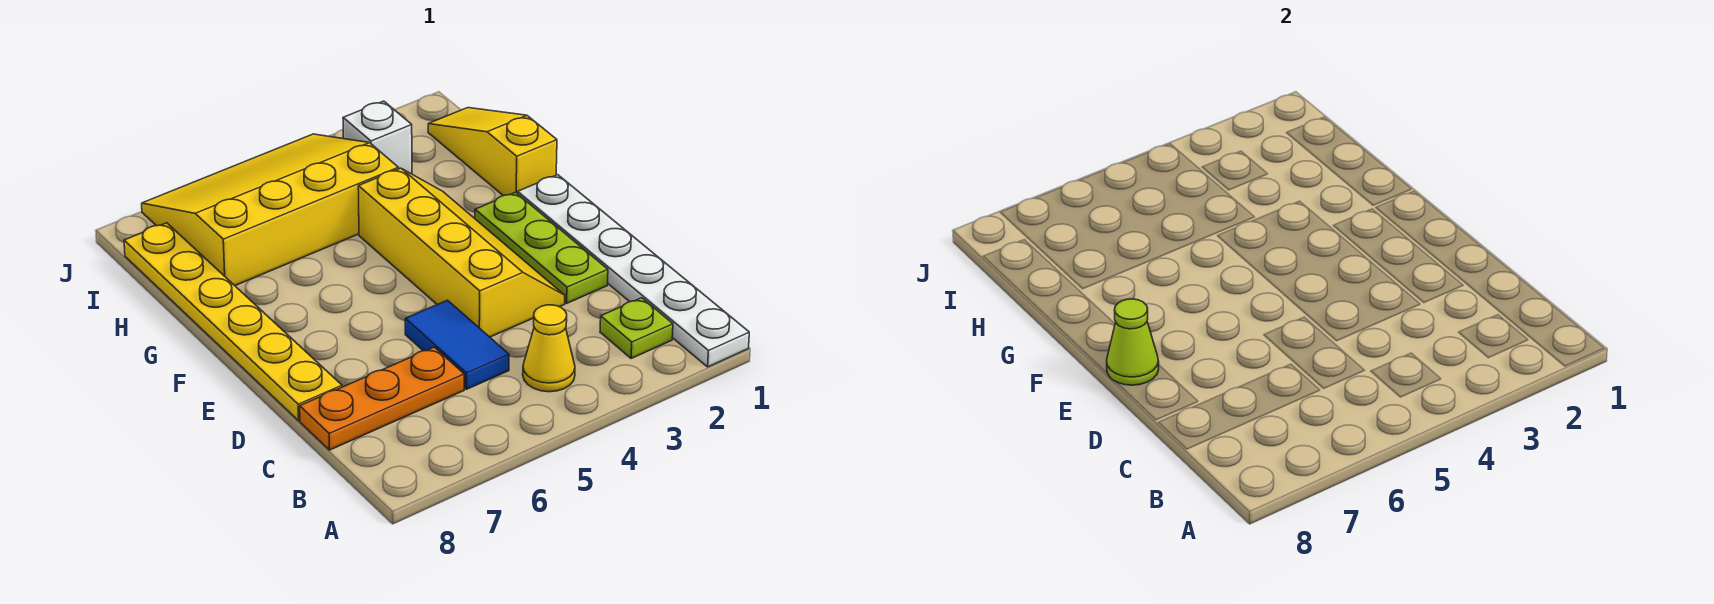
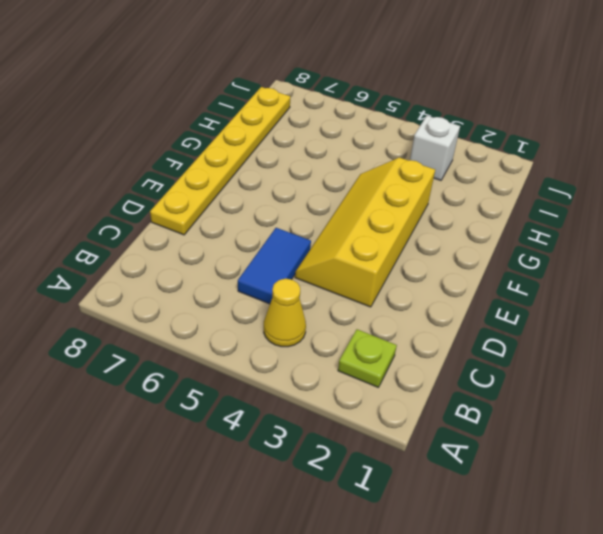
yellow slope D3:G4 level 1 top 3 -> yellow slope D3:G4 level 1 top 4
none -> white plate A1:F1 level 1
none -> orange plate C6:C8 level 1
none -> lime plate D2:F2 level 1

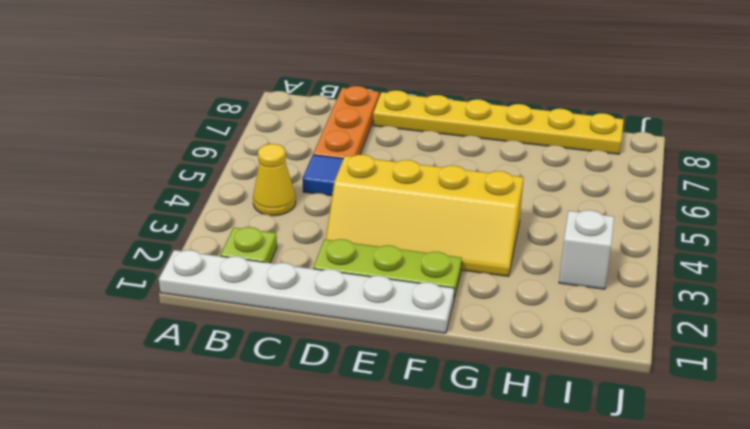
none -> yellow slope G1:I1 level 1 top G
none -> yellow slope H4:J7 level 1 top H
none -> lime cone E8 level 2

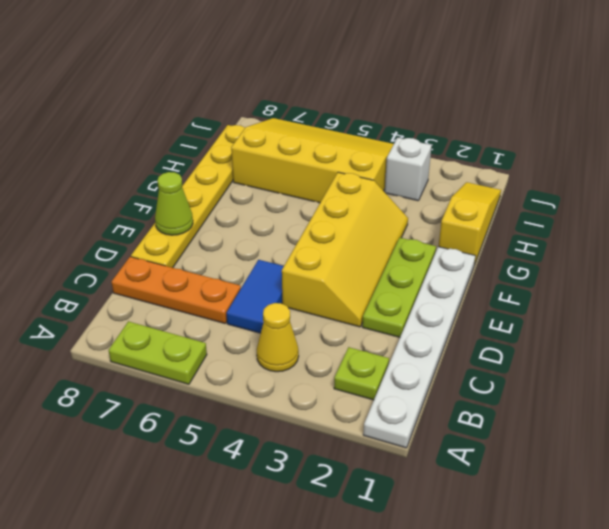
lime plate A6:A7 level 1 -> none

